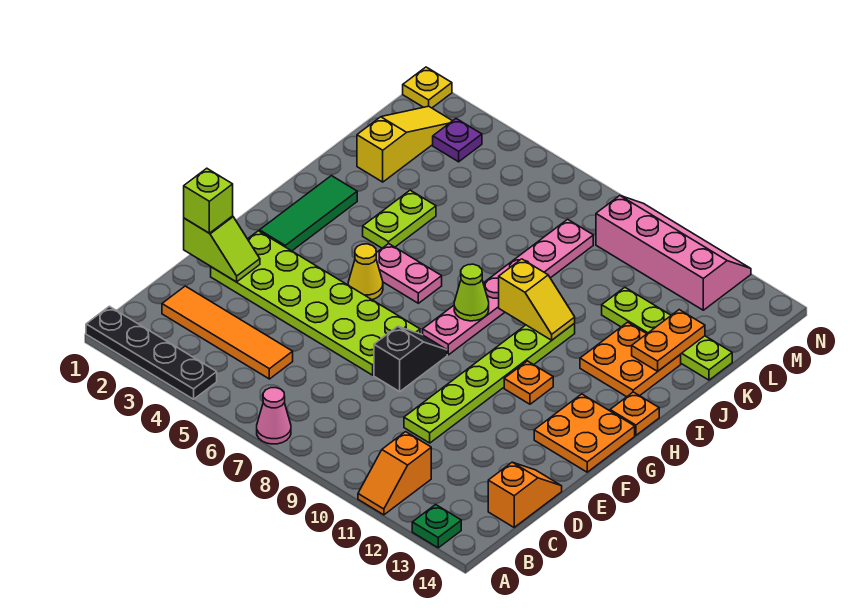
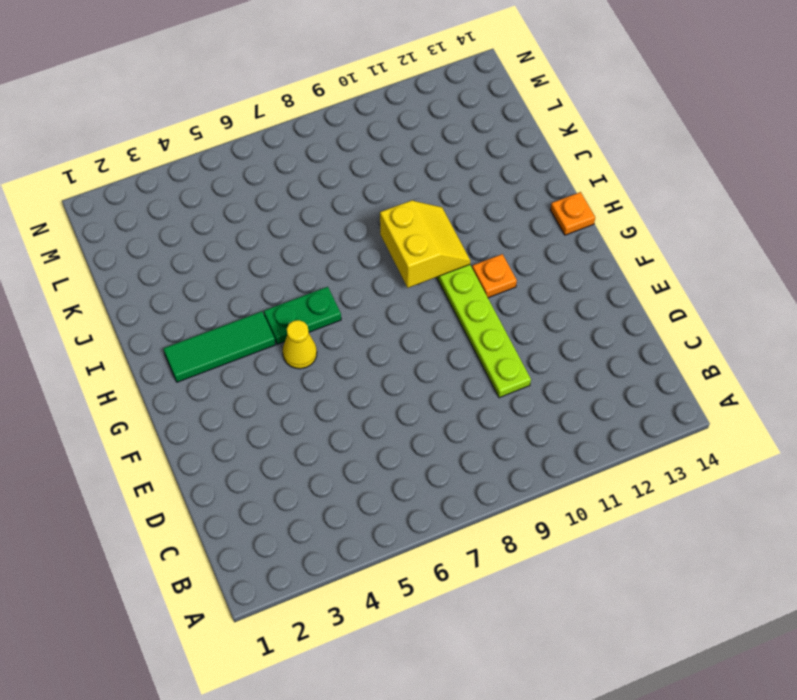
green tile H2:H4 level 1 -> green tile G2:I2 level 1
green plate H5:H6 level 1 -> pink plate H5:H6 level 1
yellow slope H9:I10 level 2 top 9 -> yellow slope I9:I10 level 2 top 9
none -> black plate A1:A4 level 1
none -> pink cone A7 level 1
none -> orange slope A11:B11 level 1 top B

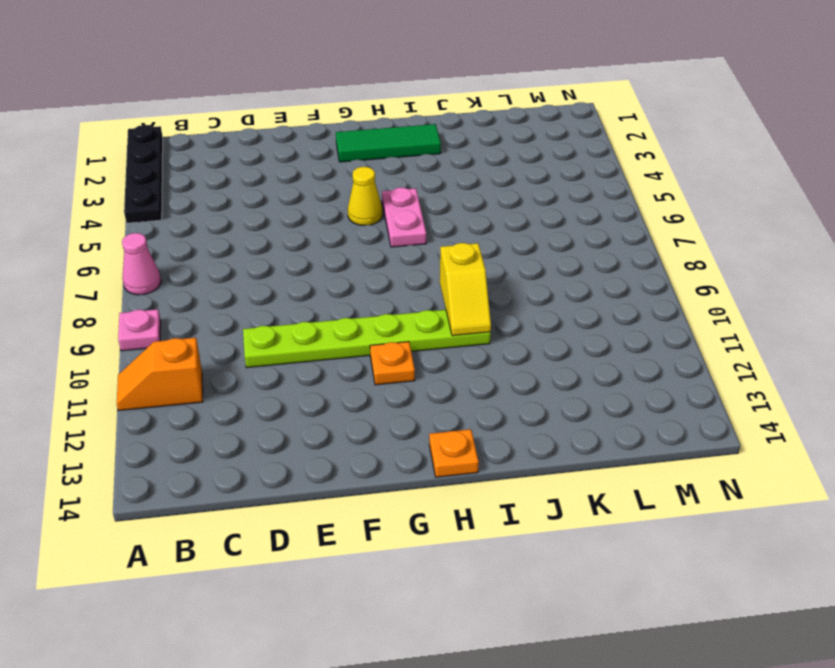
pink plate A9 level 1 -> none
none -> green plate A13 level 1
none -> orange tile C2:C5 level 1
none -> orange slope C14:D14 level 1 top C

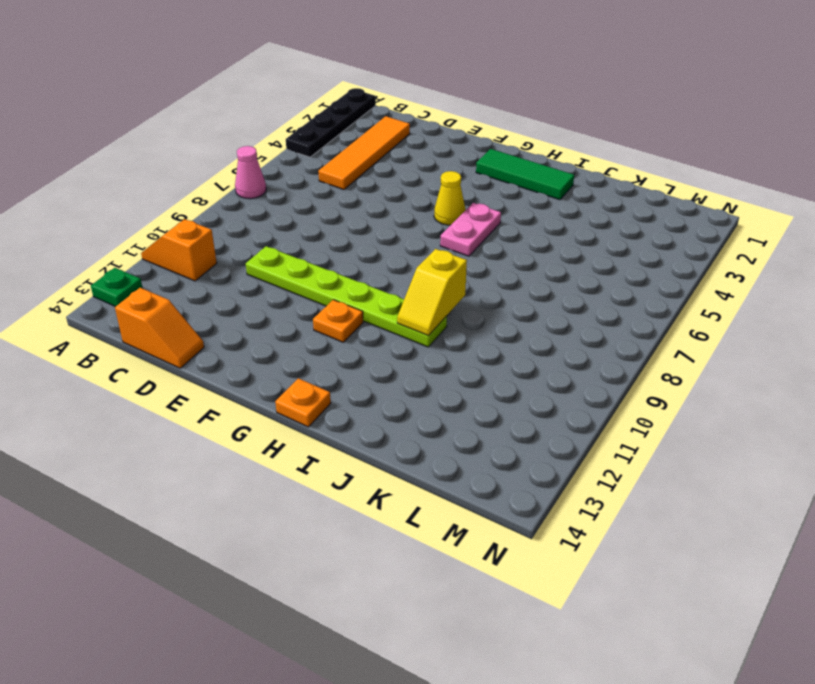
none -> lime plate E2:F7 level 1
none -> black slope E8:F8 level 1 top E
none -> orange plate F13:G14 level 1

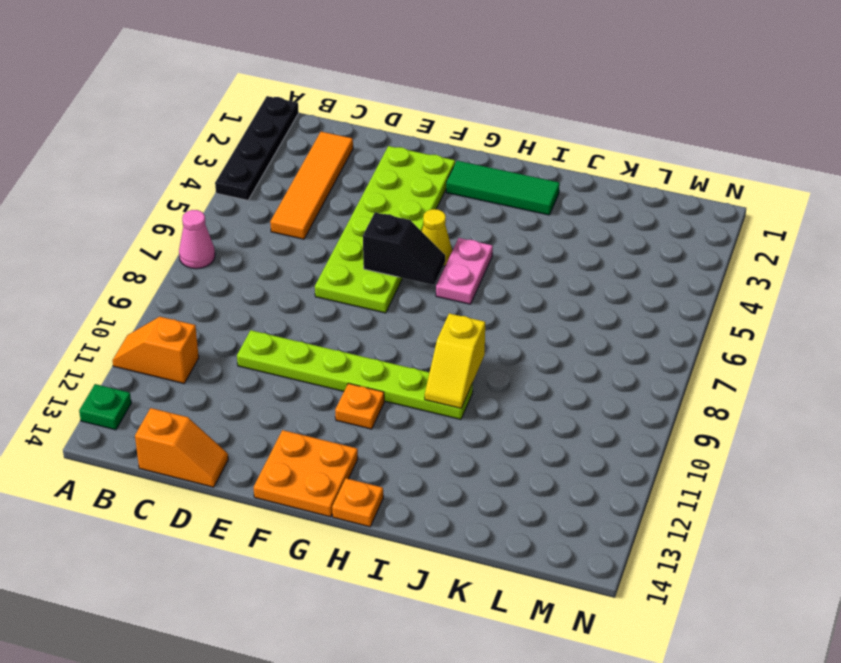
black slope F6:G6 level 2 top F -> black slope E8:F8 level 1 top E
none -> pink plate G8:L8 level 1
none -> lime plate I4:J4 level 1
none -> orange plate I12:J13 level 1

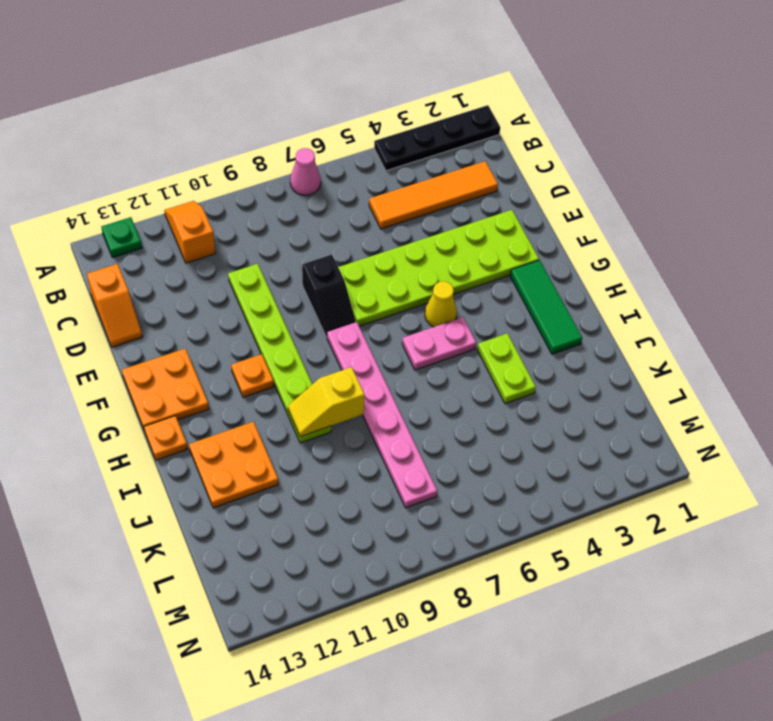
none -> yellow slope K2:M2 level 1 top K
none -> lime plate K11:K14 level 1
none -> purple plate M3 level 1

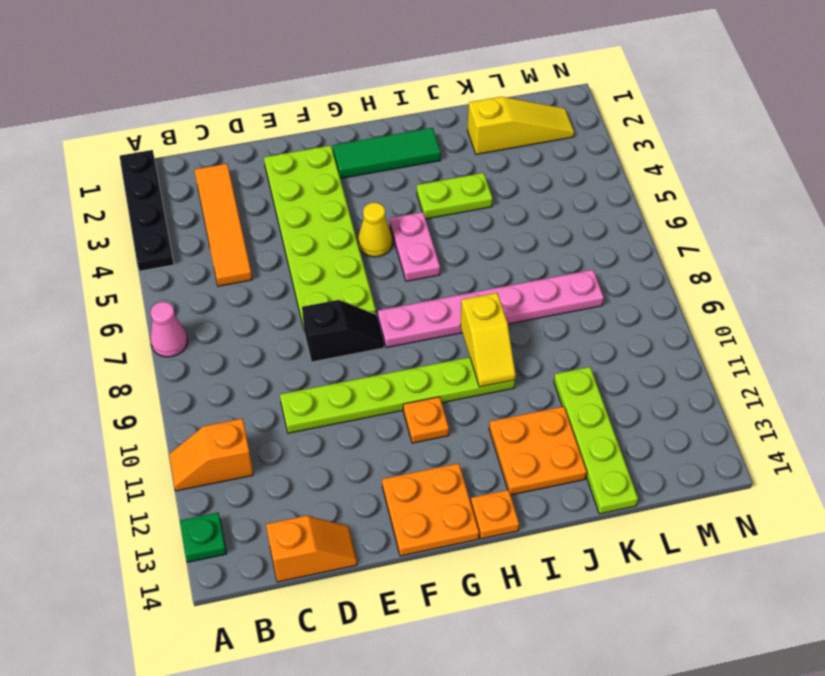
none -> purple plate M3 level 1
none -> pink slope M9:N12 level 1 top M
none -> yellow plate N1 level 1

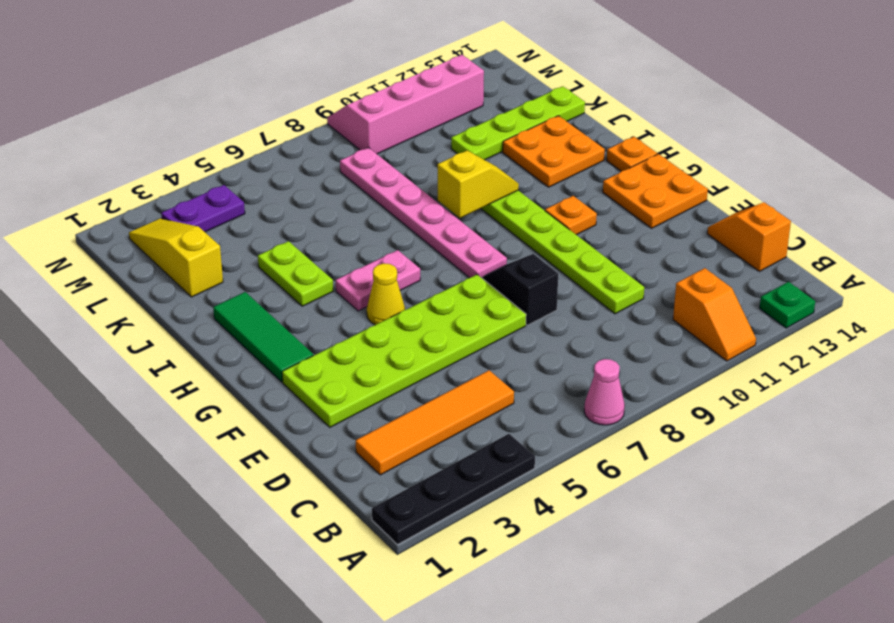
purple plate M3:M4 level 1 -> purple plate M3 level 1
none -> yellow plate N1 level 1
none -> lime slope E1:E2 level 2 top 1
none -> lime cone H8 level 2

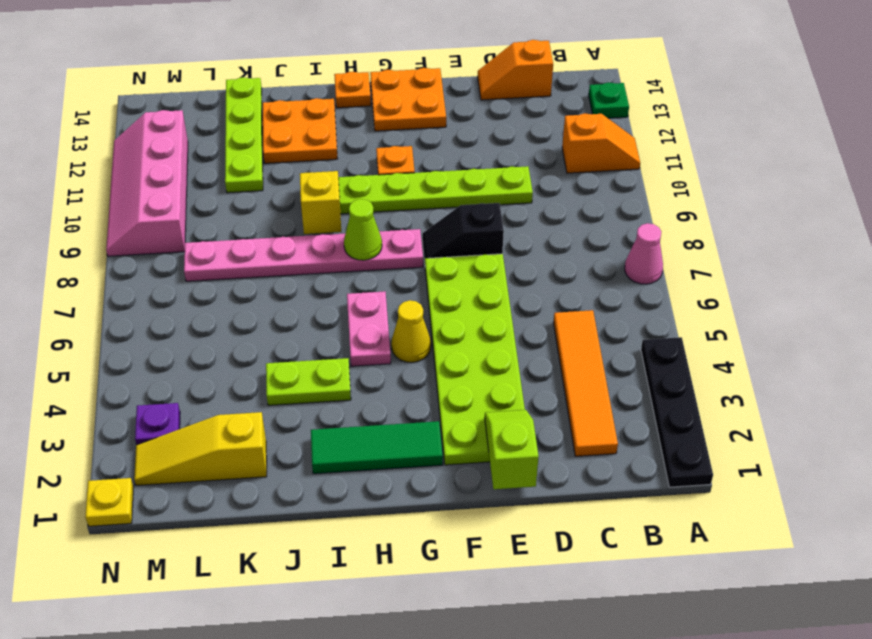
none -> orange plate J13:K13 level 2
none -> lime brick E1 level 3

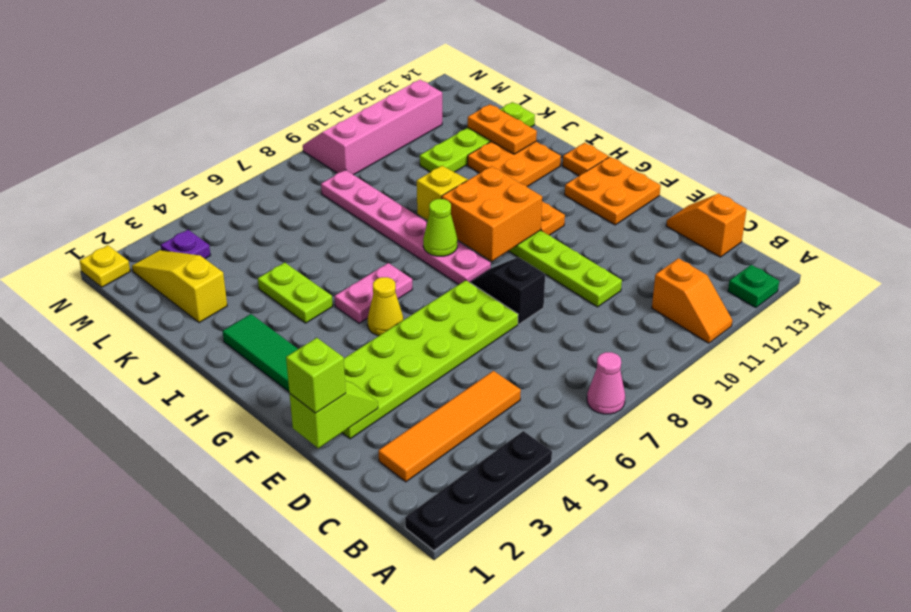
orange brick G9:H10 level 2 -> none

